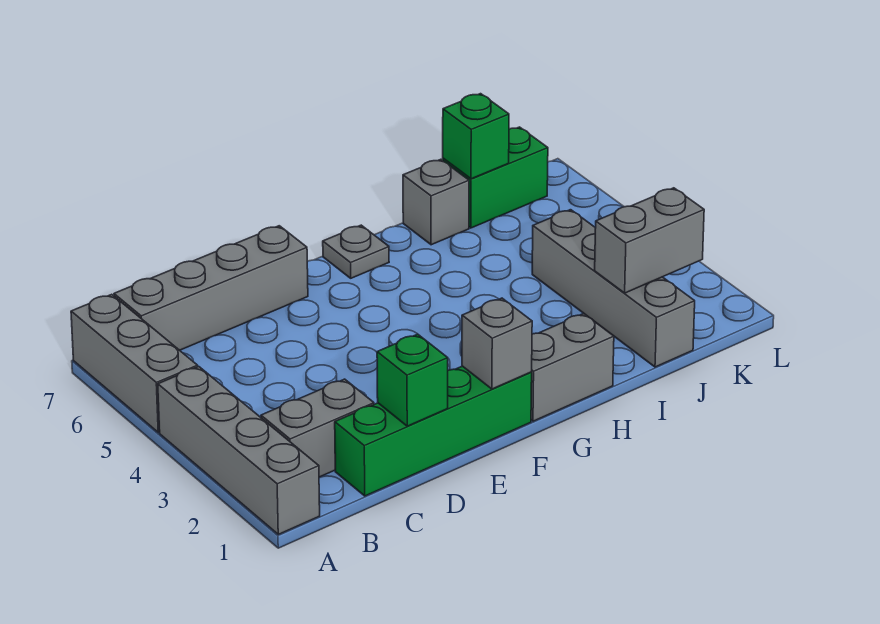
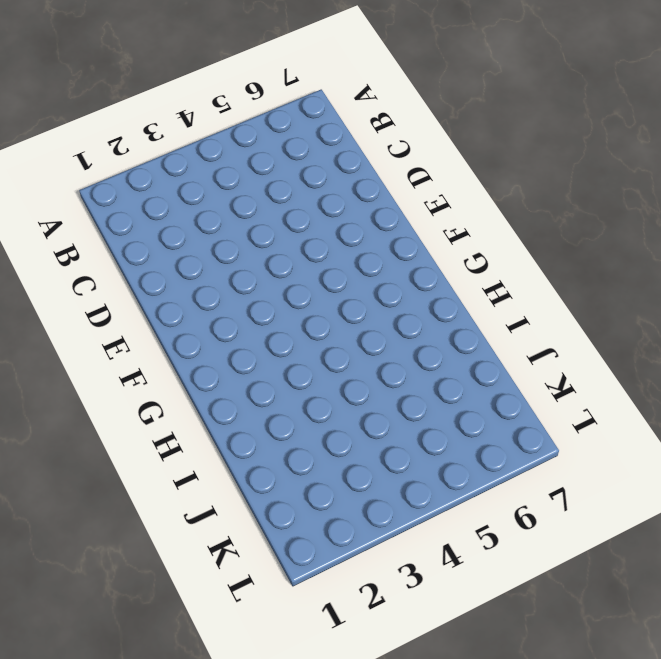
none -> grey brick A1:A4 level 1
none -> grey brick A5:A7 level 1
none -> grey brick B2:C2 level 1

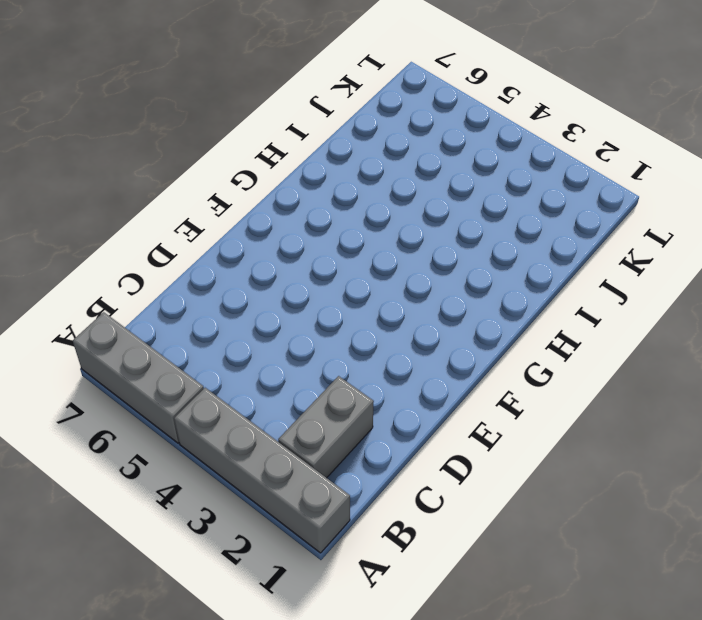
none -> grey brick B7:E7 level 1
none -> green brick C1:F1 level 1
none -> grey brick G1:H1 level 1

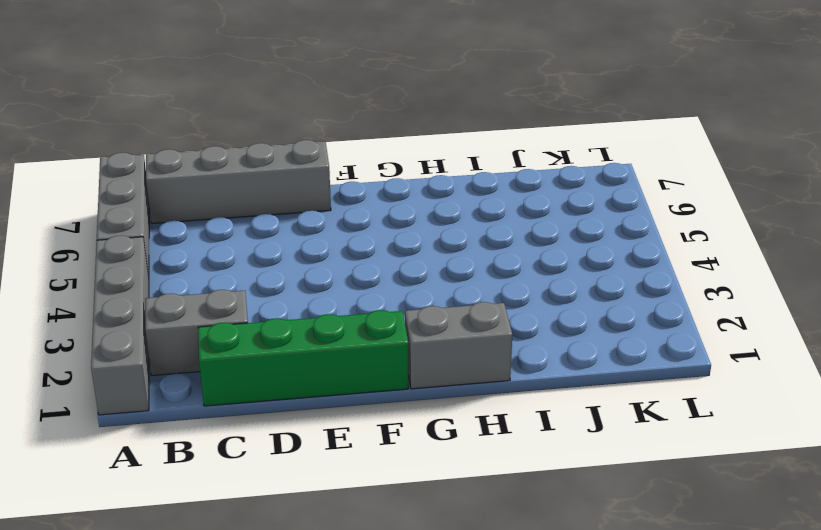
none -> grey plate G7 level 1
none -> grey brick I7 level 1
none -> grey brick J1:J4 level 1

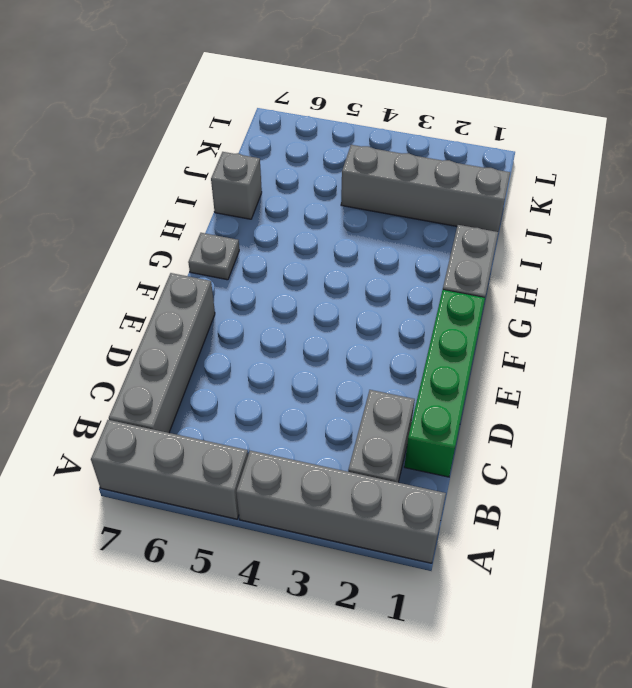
none -> green brick J7:K7 level 1
none -> green brick D1 level 2
none -> grey brick F1 level 2

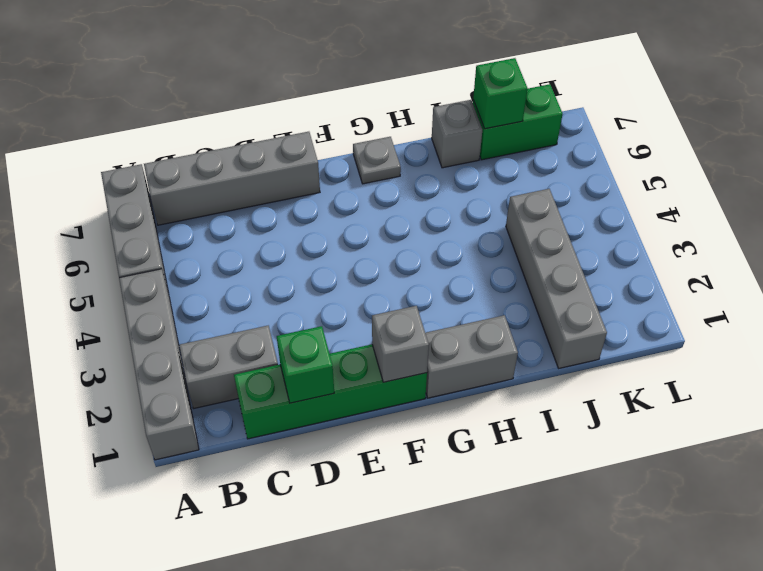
none -> grey brick J2:K2 level 2

